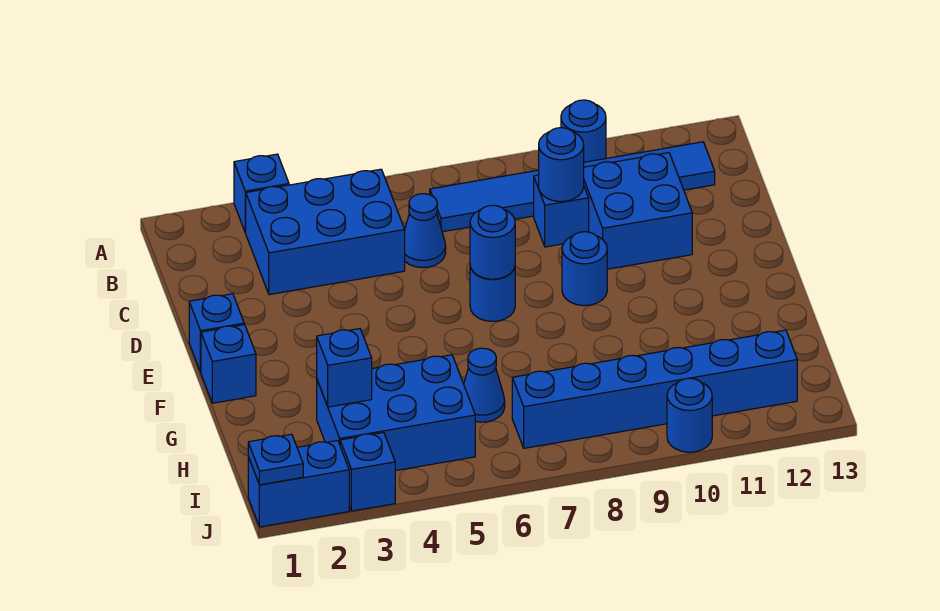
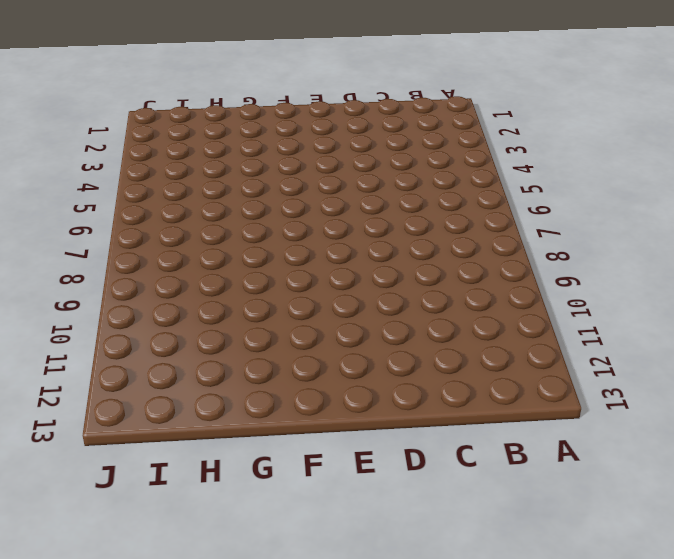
none -> blue brick A3 level 1
none -> blue round brick A10 level 1
none -> blue brick B3:C5 level 1

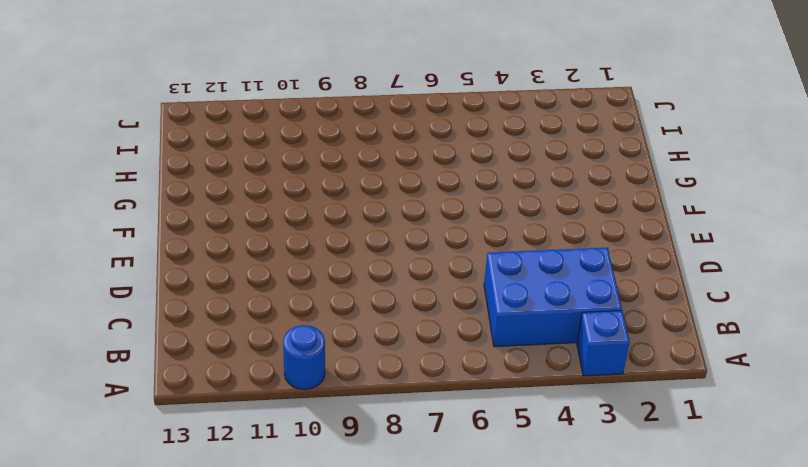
none -> blue tile B7:B12 level 1
none -> blue cone C6 level 1
none -> blue brick C9 level 1

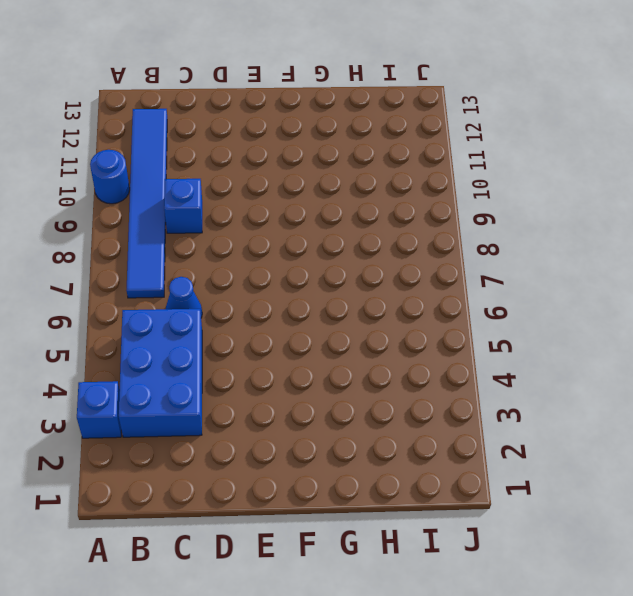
none -> blue brick C10:D11 level 1
none -> blue brick E1 level 1
none -> blue round brick E7 level 1

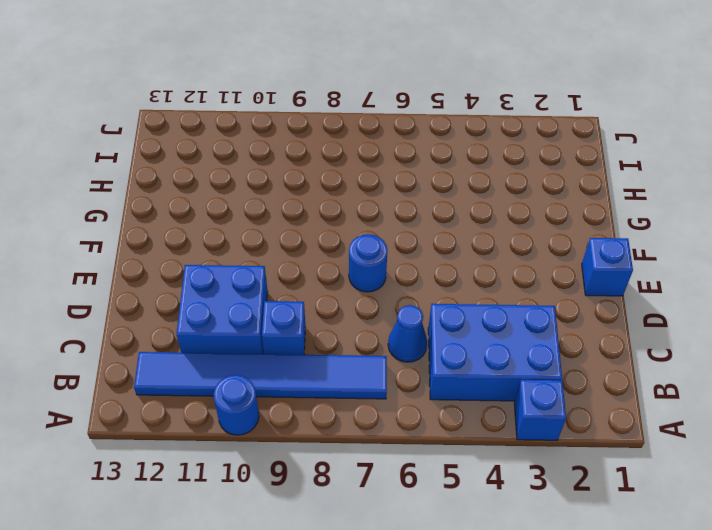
none -> blue round brick E9 level 1
none -> blue brick F1 level 1
none -> blue brick H3:I5 level 1

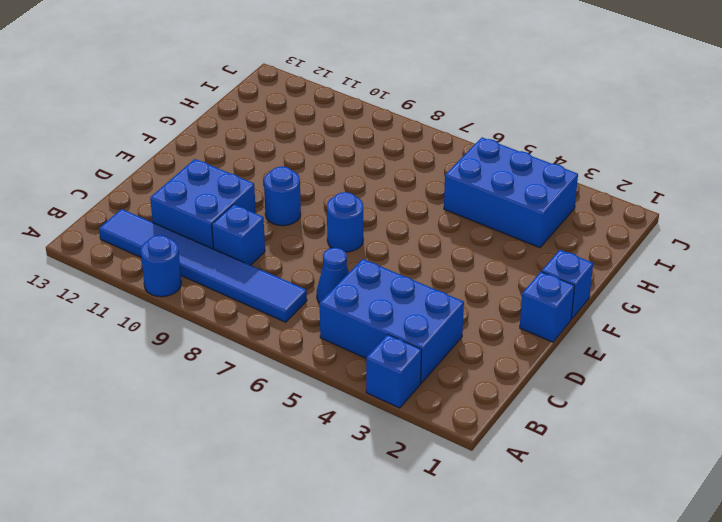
none -> blue cone H6 level 1
none -> blue brick I7:I12 level 1
none -> blue brick J1:J2 level 1

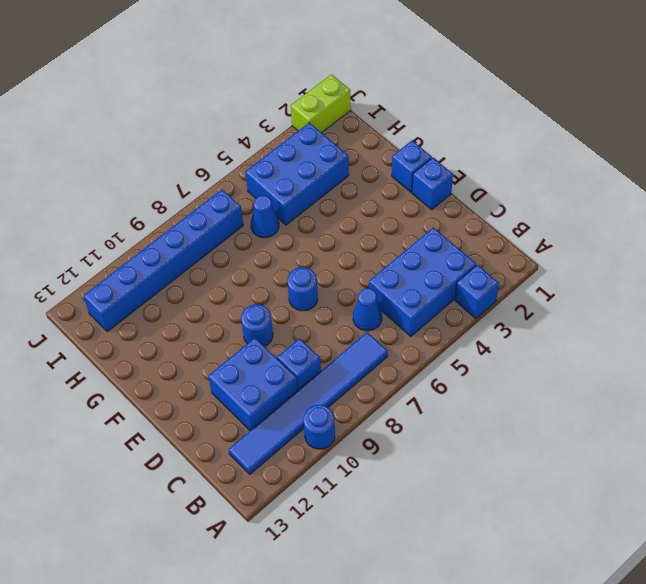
lime brick J1:J2 level 1 -> blue brick J1:J2 level 1
none -> blue brick J3 level 1
none -> blue round brick J10 level 1
none -> blue round brick C9 level 2

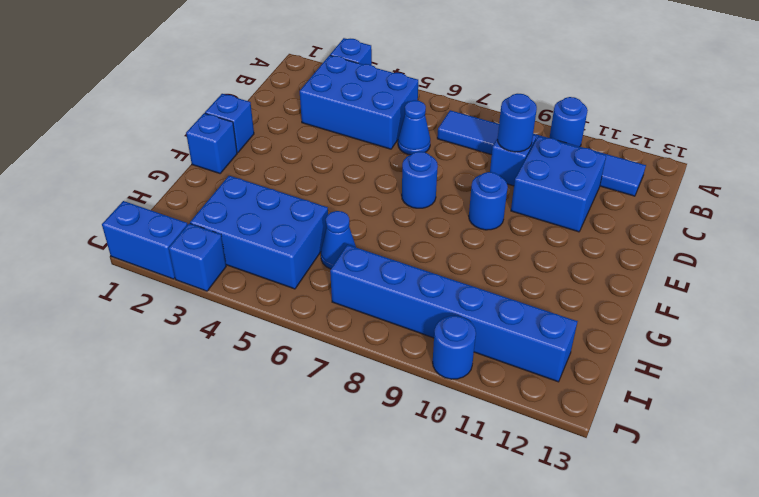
none -> blue round brick E7 level 2
none -> blue brick H3 level 2
none -> blue plate J1 level 2

